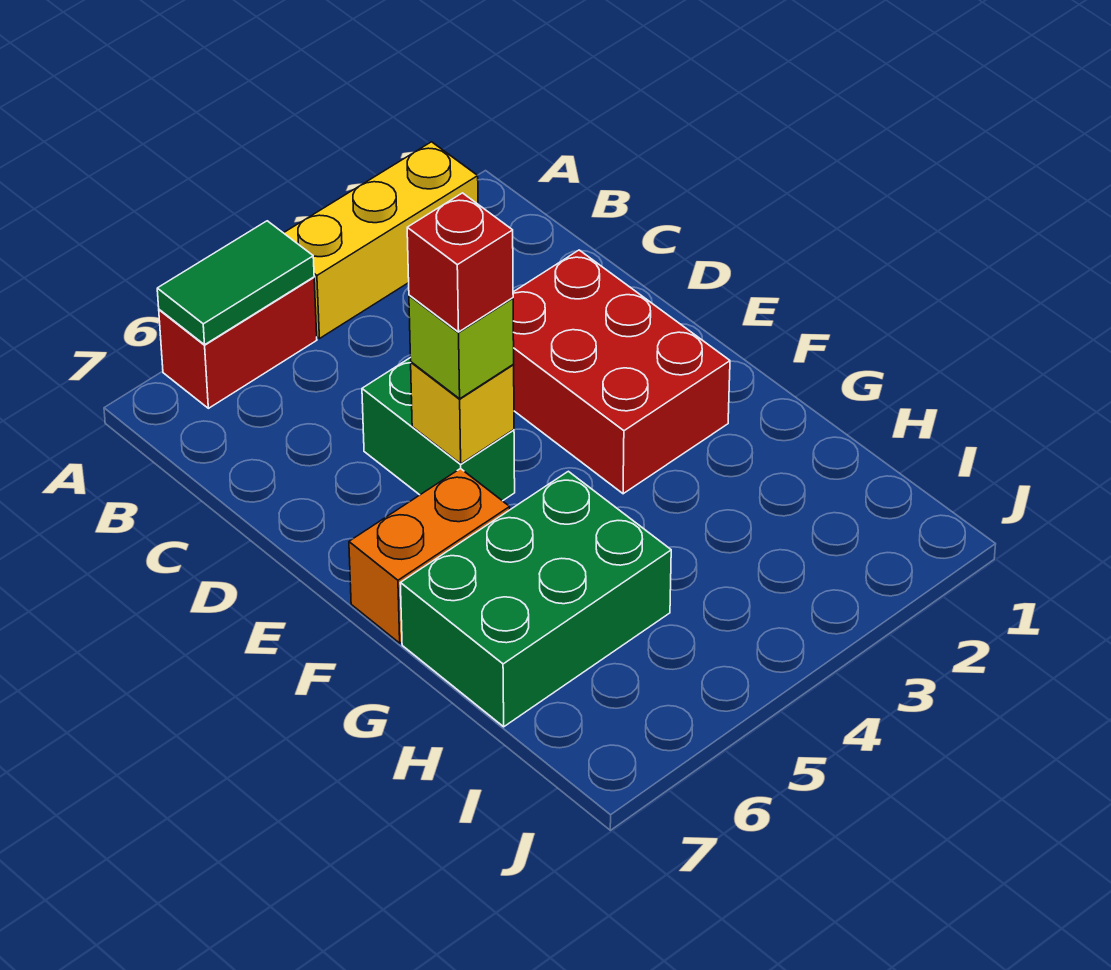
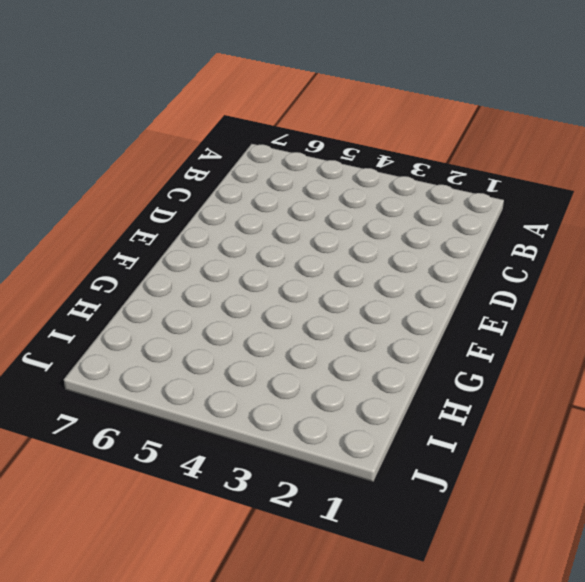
none -> yellow brick A2:A4 level 1
none -> red brick A5:A6 level 1

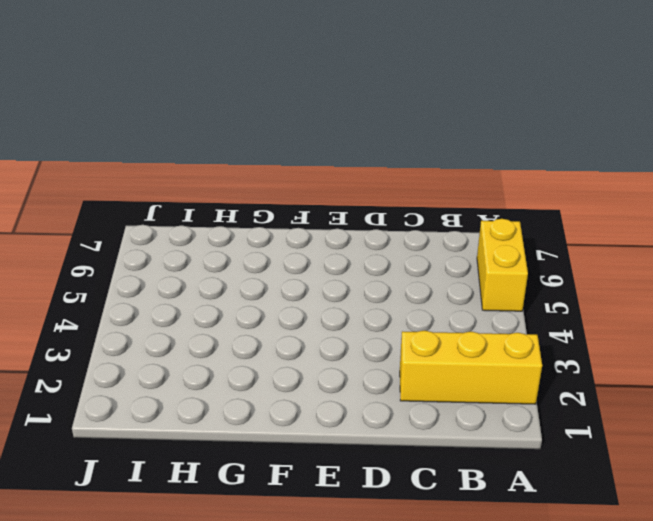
yellow brick A2:C2 level 1 -> yellow brick A2:A4 level 1
yellow brick A5:A6 level 1 -> red brick A5:A6 level 1
none -> red brick D2:F3 level 1
none -> green brick D5:E5 level 1

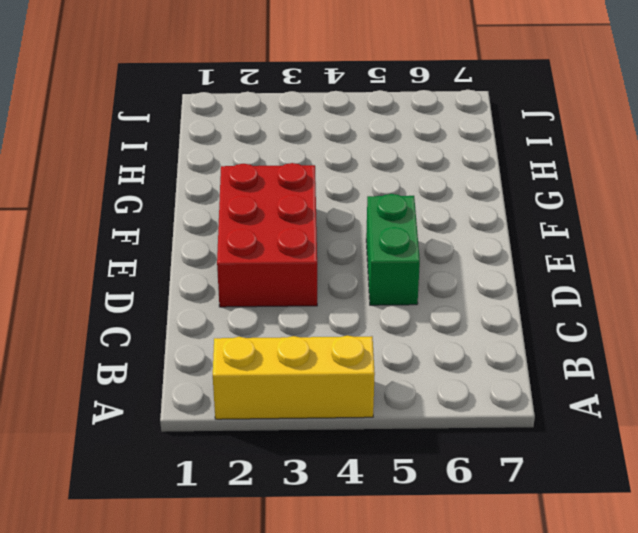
none -> red brick A5:A6 level 1
none -> orange brick F6:F7 level 1

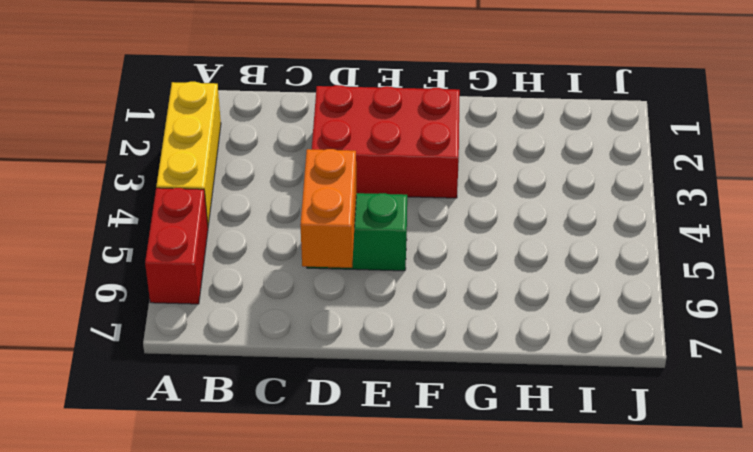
orange brick D5:D6 level 2 -> orange brick F6:F7 level 1
none -> green brick G5:H7 level 1
none -> green tile A5:A6 level 2

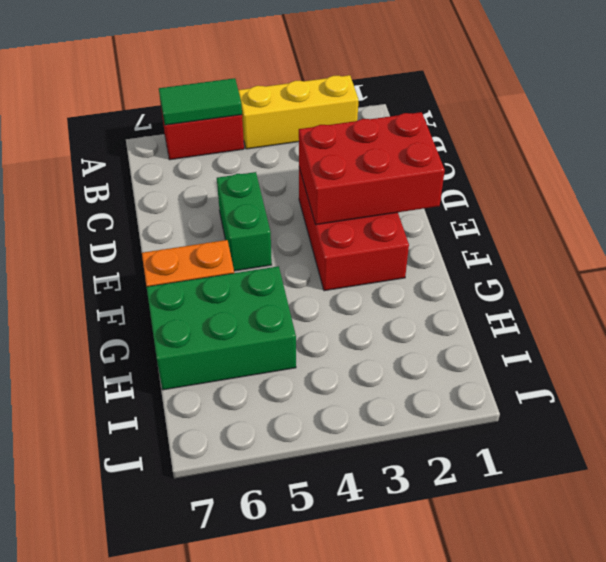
red brick D1:E3 level 2 -> none
none -> yellow brick E5 level 2
none -> lime brick E5 level 3

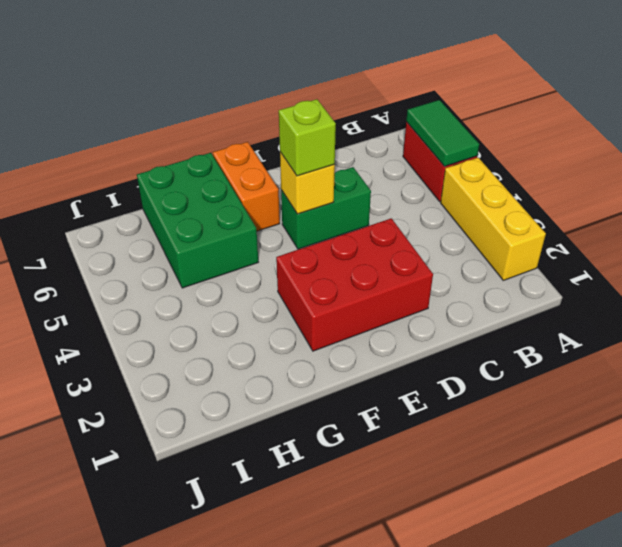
none -> red brick E5 level 4

